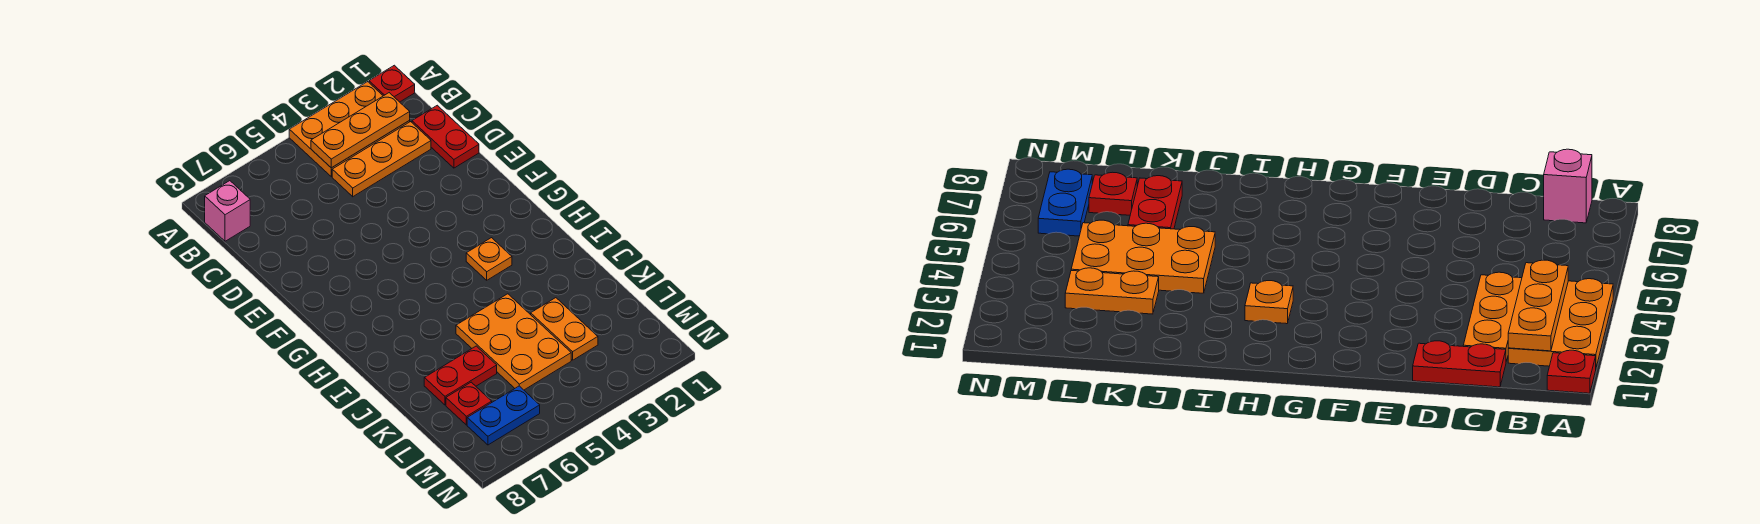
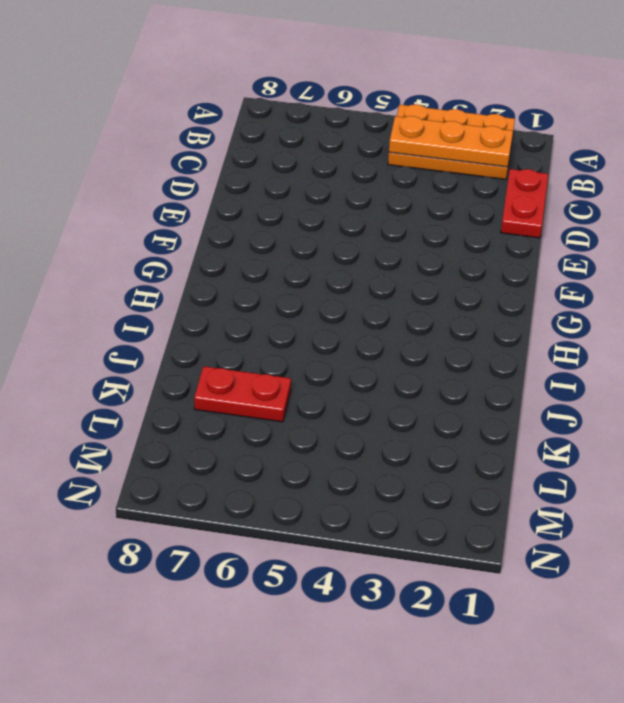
none -> red plate A1 level 1
none -> pink brick B8 level 1
none -> orange plate C2:C4 level 1

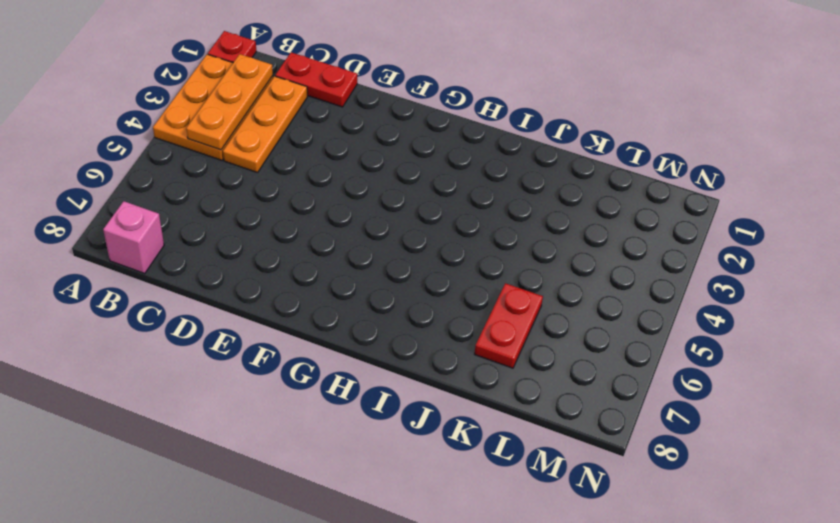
none -> orange plate H3 level 1
none -> orange plate J4:L5 level 1
none -> orange plate K3:L3 level 1

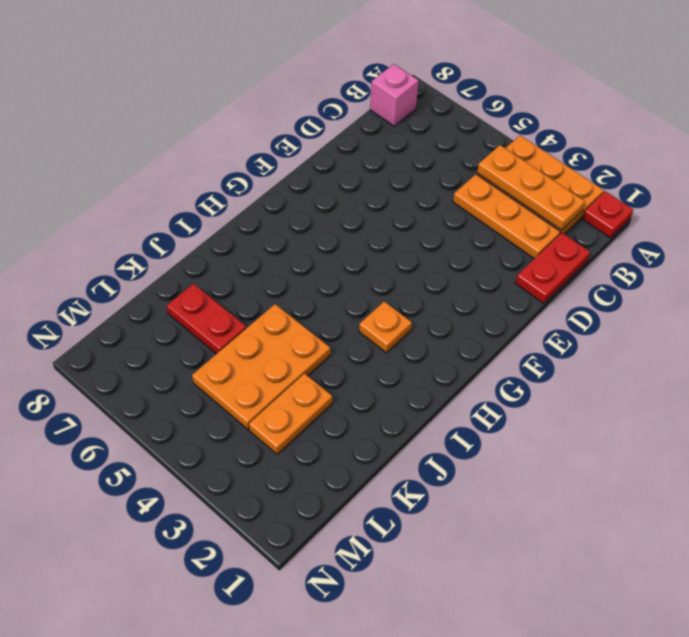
none -> red plate L7 level 1
none -> blue plate M6:M7 level 1

